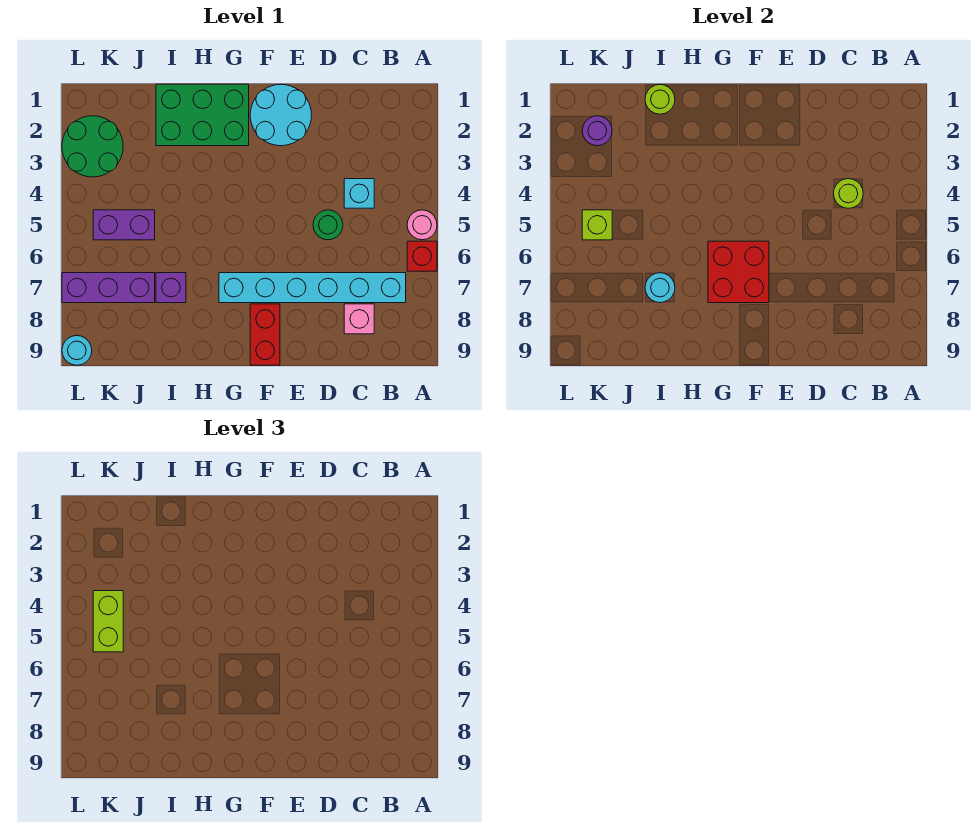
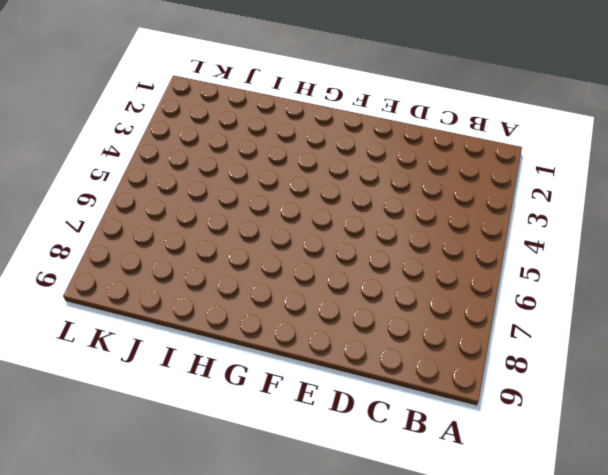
none -> pink round brick A5 level 1
none -> red brick A6 level 1
none -> cyan brick B7:G7 level 1

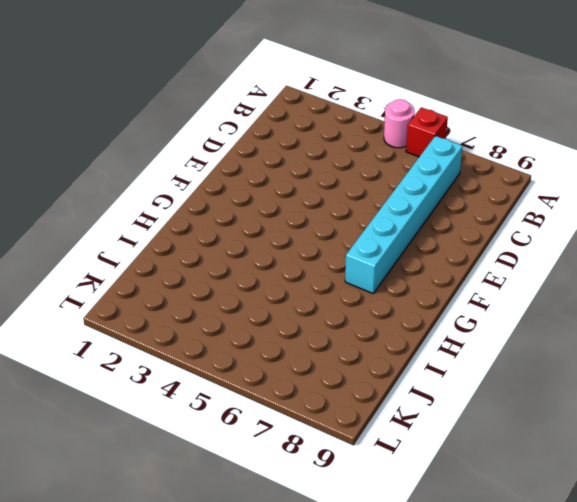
none -> cyan brick C4 level 1
none -> pink brick C8 level 1
none -> green round brick D5 level 1

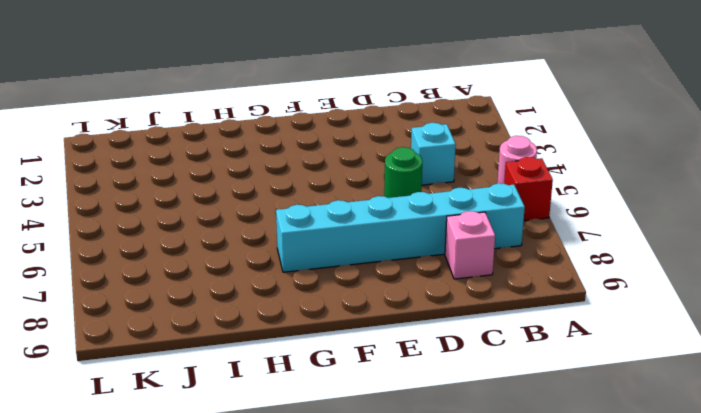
none -> cyan round brick E1:F2 level 1
none -> red brick F8:F9 level 1
none -> green brick G1:I2 level 1

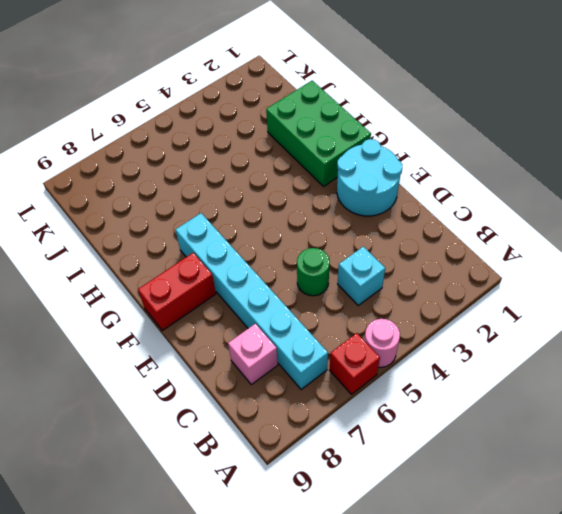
none -> purple brick I7 level 1
none -> purple brick J5:K5 level 1
none -> purple brick J7:L7 level 1

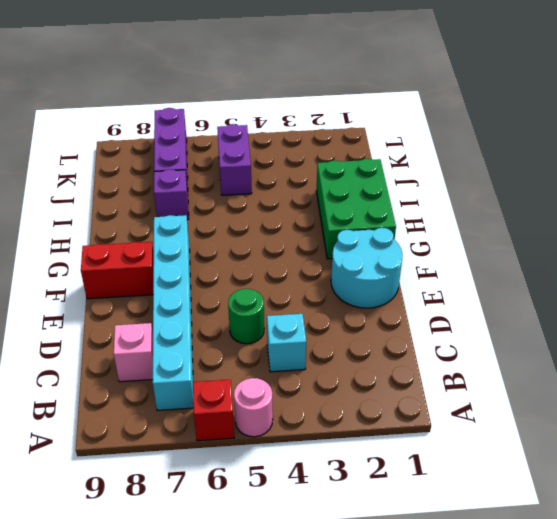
none -> green round brick K2:L3 level 1
none -> cyan round brick L9 level 1
none -> lime round brick C4 level 2

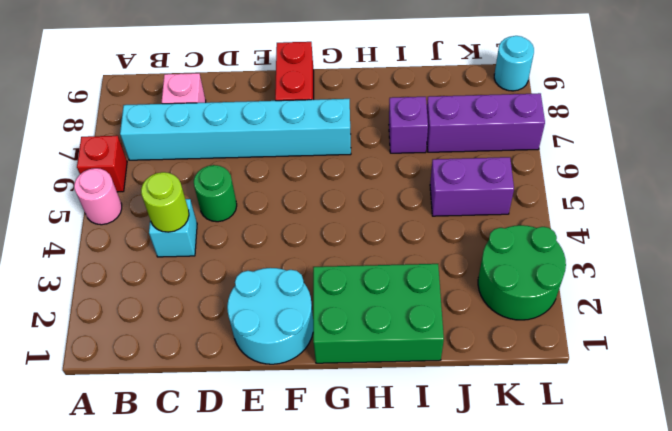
none -> red brick F6:G7 level 2
none -> lime round brick I1 level 2
none -> cyan round brick I7 level 2

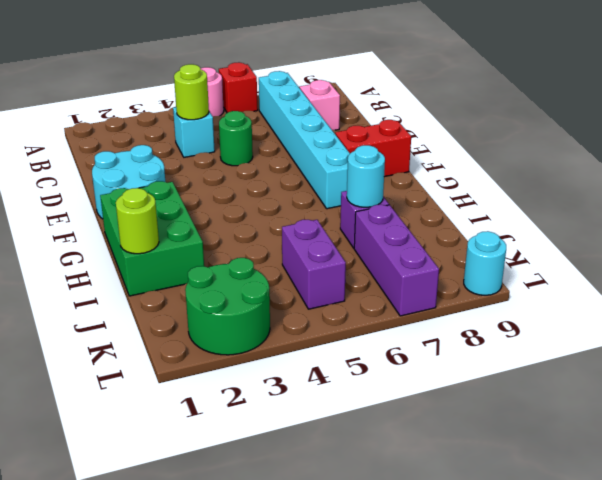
none -> red brick F6:G7 level 2
none -> purple round brick K2 level 2
none -> lime brick K5 level 2

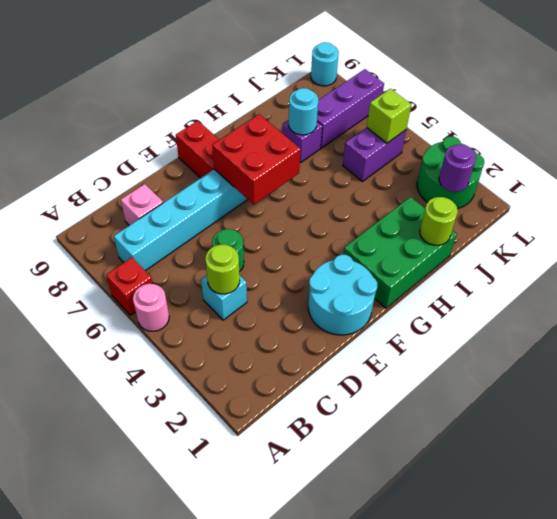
none -> lime brick K4:K5 level 3

